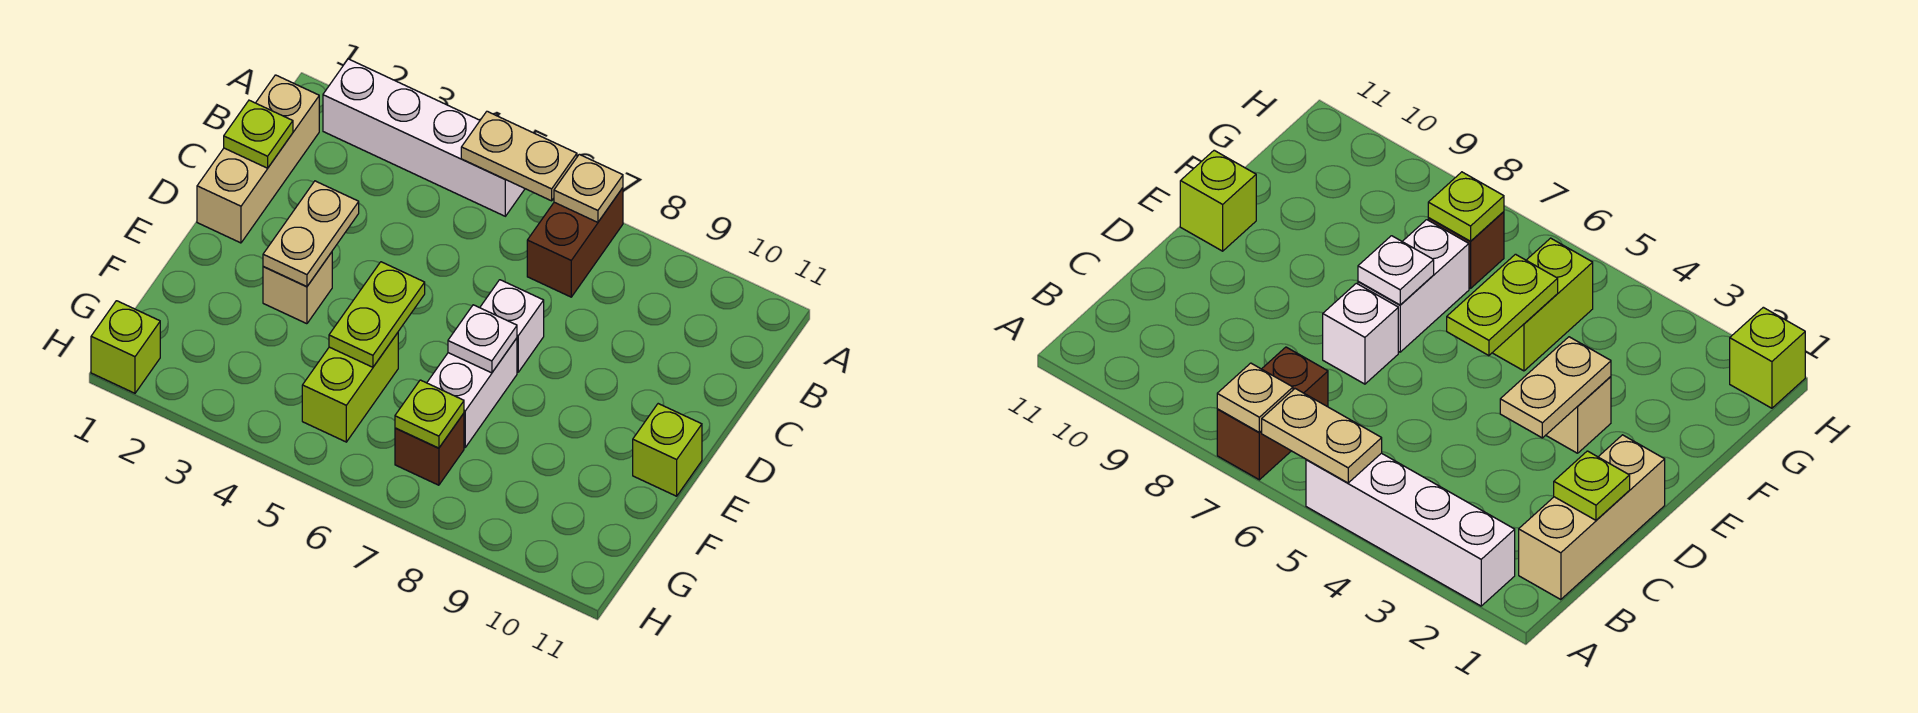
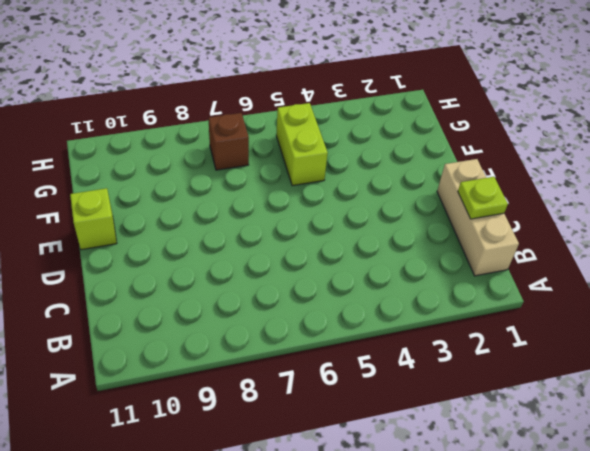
none -> white brick A2:A5 level 1
none -> brown brick A7:B7 level 1
none -> white brick D7 level 1

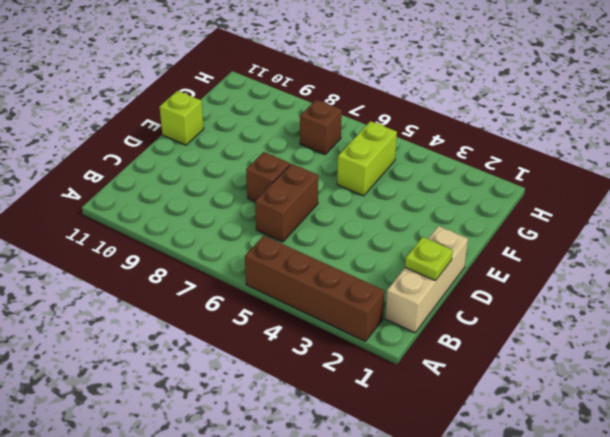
brown brick A2:A5 level 1 -> white brick A2:A5 level 1
brown brick C6:D6 level 1 -> brown brick A7:B7 level 1
brown brick D7 level 1 -> white brick D7 level 1
none -> tan brick E3 level 1
none -> white brick E7:F7 level 1
none -> lime brick H1 level 1

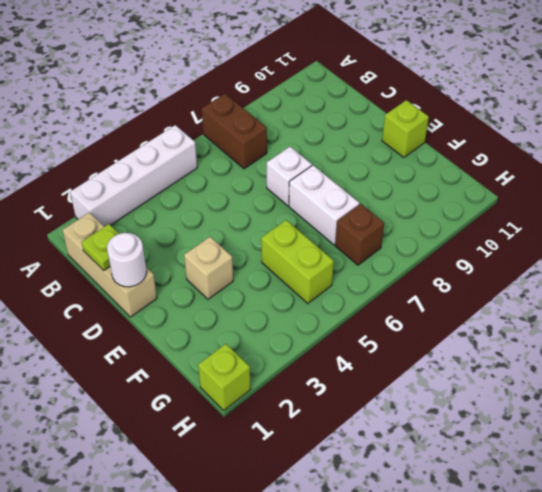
white round brick D1 level 2 -> none
none -> tan plate A5:A6 level 2
none -> tan plate A7 level 2
none -> tan plate D3:E3 level 2

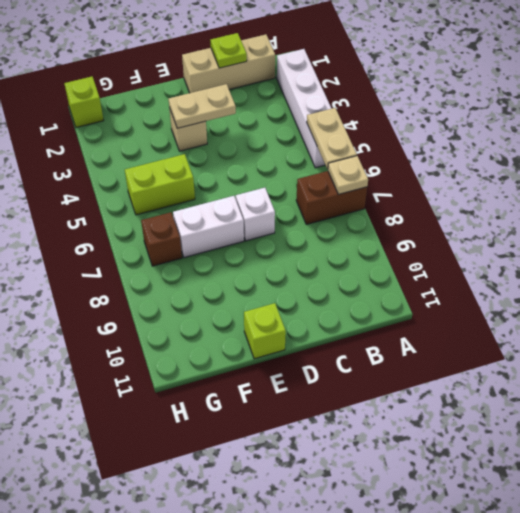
none -> lime plate E5:F5 level 2
none -> white plate E7 level 2
none -> lime plate G7 level 2

